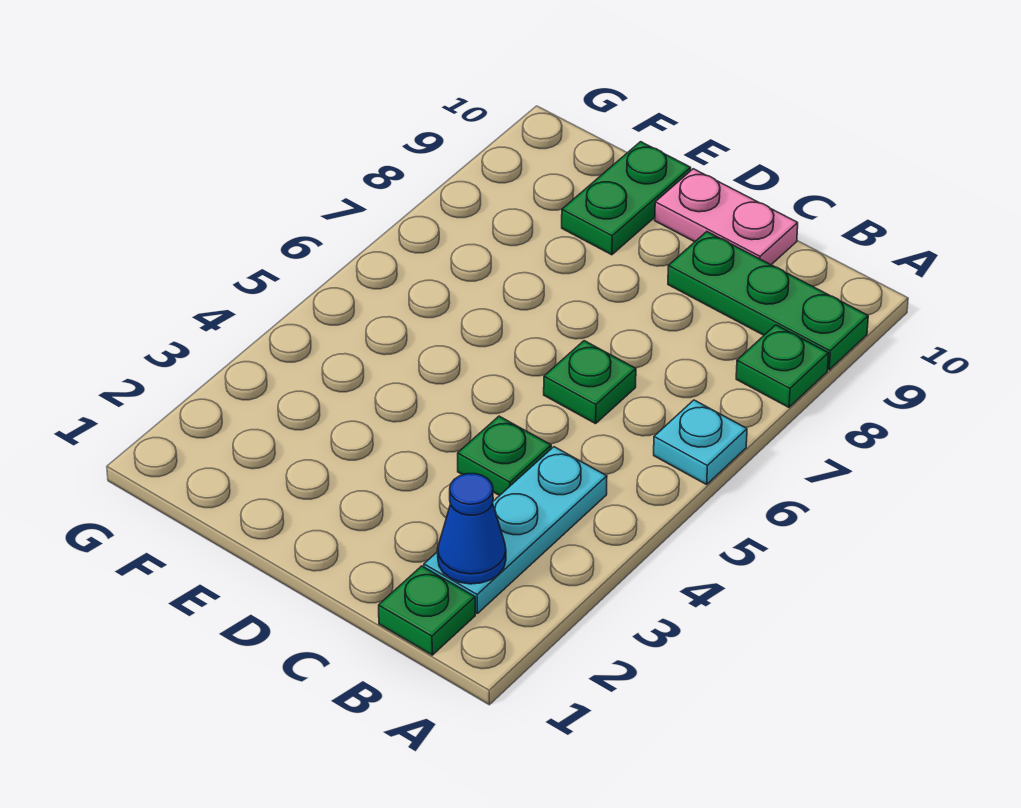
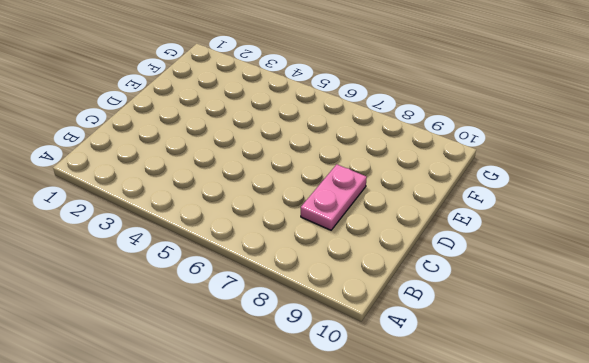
pink plate C8:D8 level 1 -> pink plate C10:D10 level 1
none -> cyan plate A6 level 1
none -> green plate A8 level 1

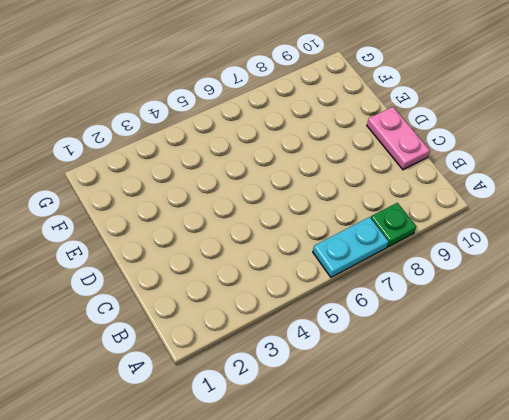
cyan plate A6:A7 level 1 -> cyan plate A6 level 1
none -> green plate A9:C9 level 1
none -> green plate B1 level 1

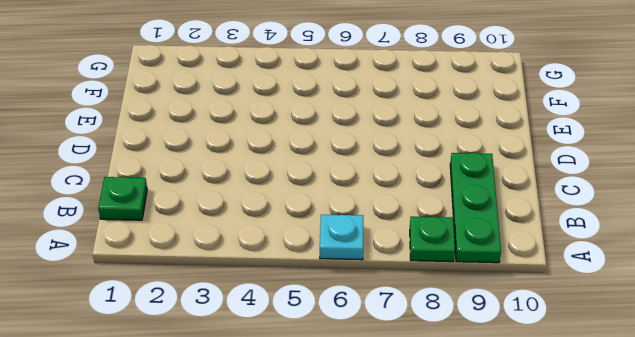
none -> cyan plate B2:B4 level 1
none -> green plate C4 level 1

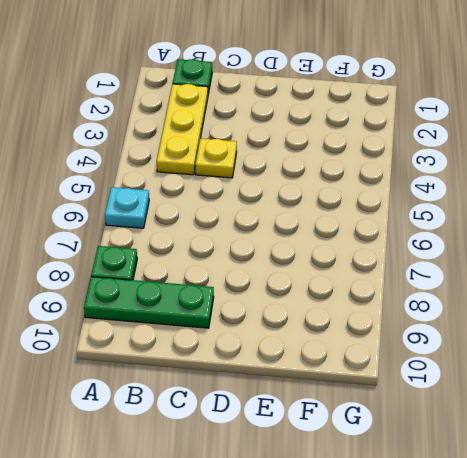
yellow plate B2:B4 level 1 -> cyan plate B2:B4 level 1
yellow plate C4 level 1 -> green plate C4 level 1
none -> green plate C6 level 1
none -> pink plate C10:D10 level 1

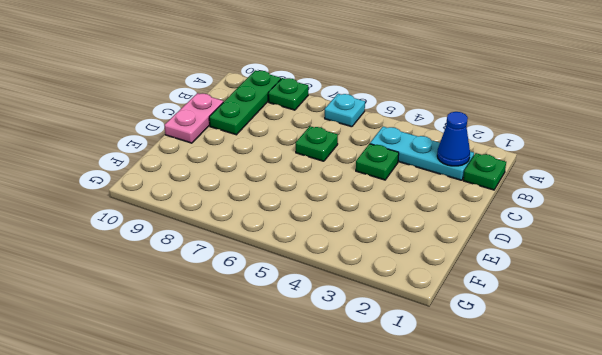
none -> green plate E9:E10 level 1

